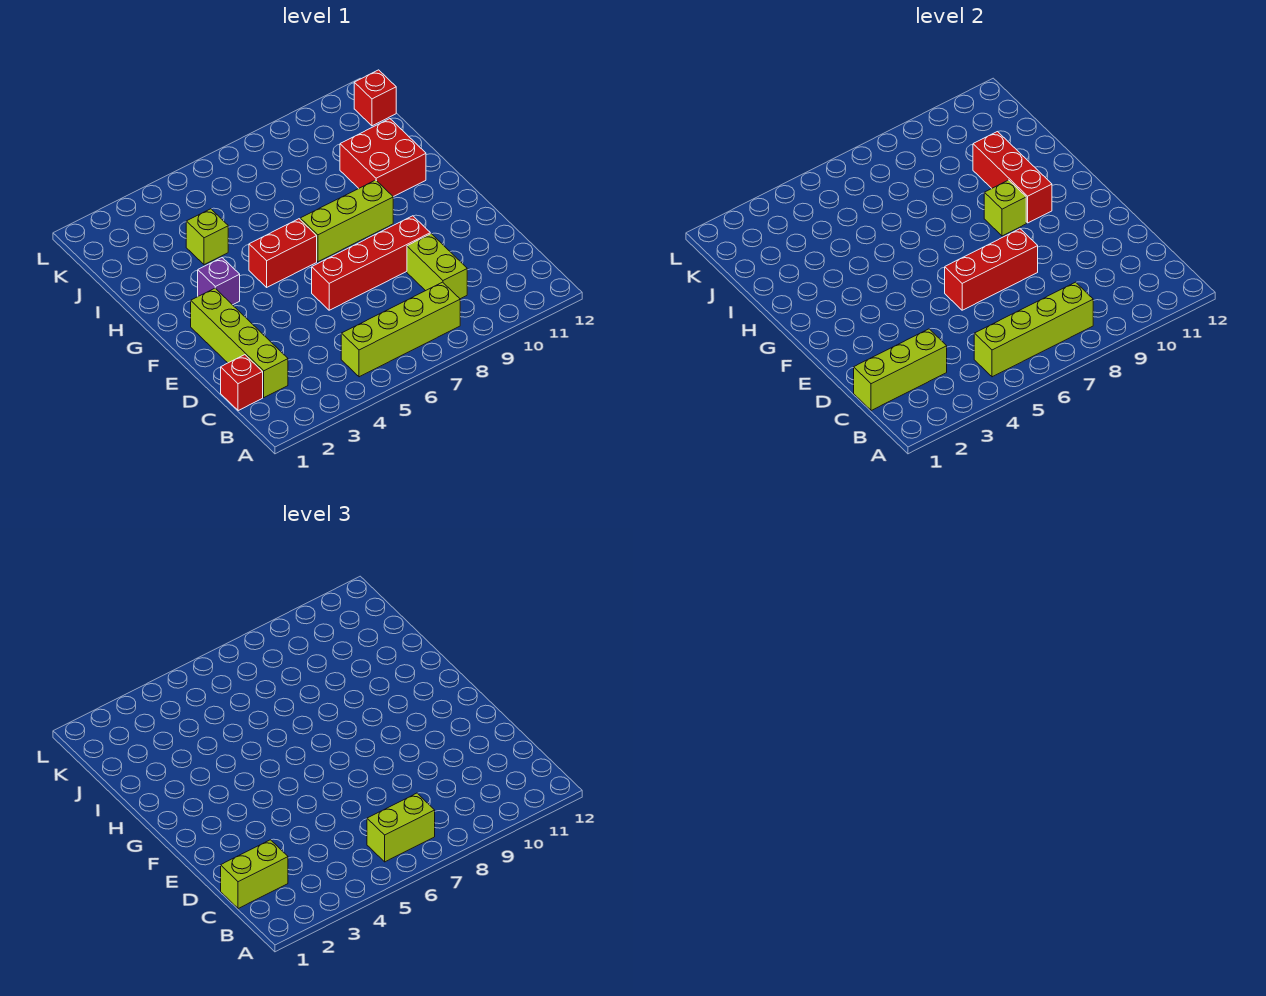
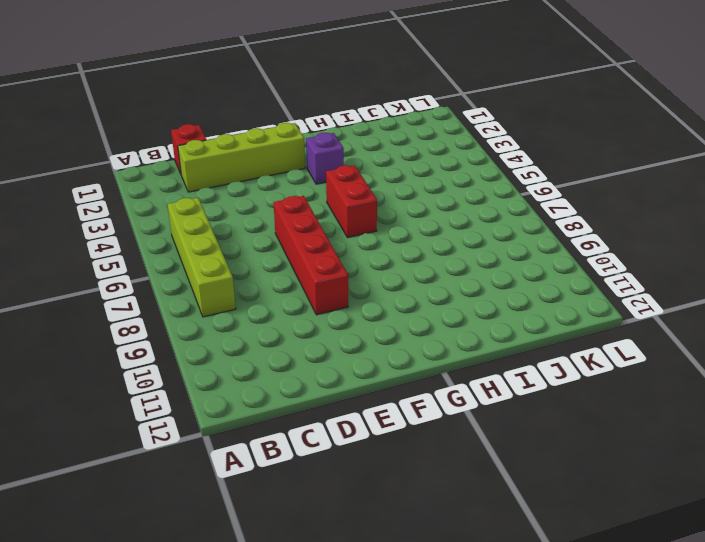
none -> lime brick C9:D9 level 1
none -> lime brick G7:G9 level 1
none -> red brick H10:I11 level 1

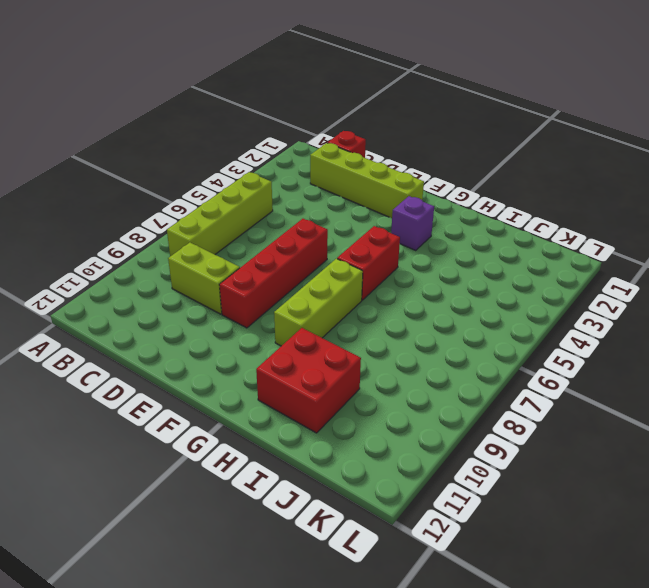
none -> lime brick I4 level 1
none -> red brick K12 level 1
none -> lime brick B5:B8 level 2

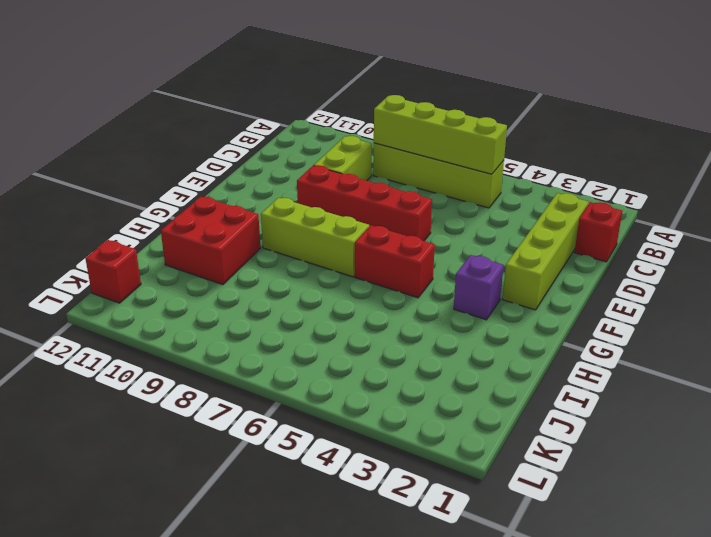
none -> lime brick I4 level 1
none -> lime brick C1:C3 level 2
none -> red brick E6:E8 level 2

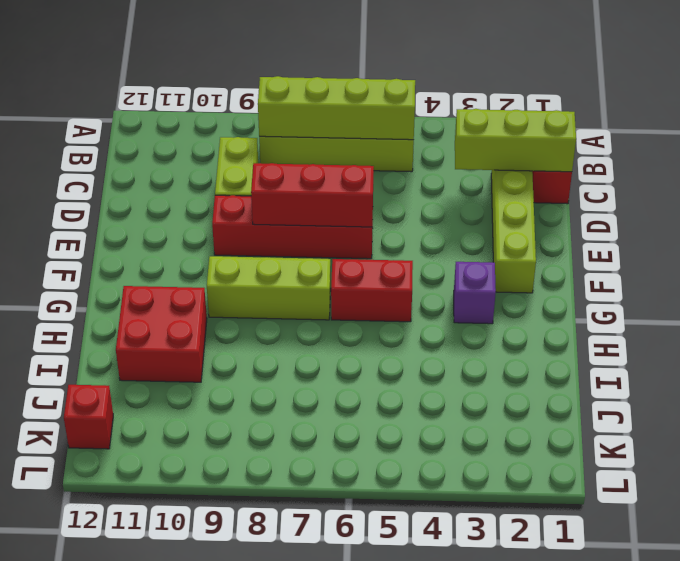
none -> lime brick I4 level 1
none -> lime brick G9 level 2
none -> red brick G10:I10 level 2

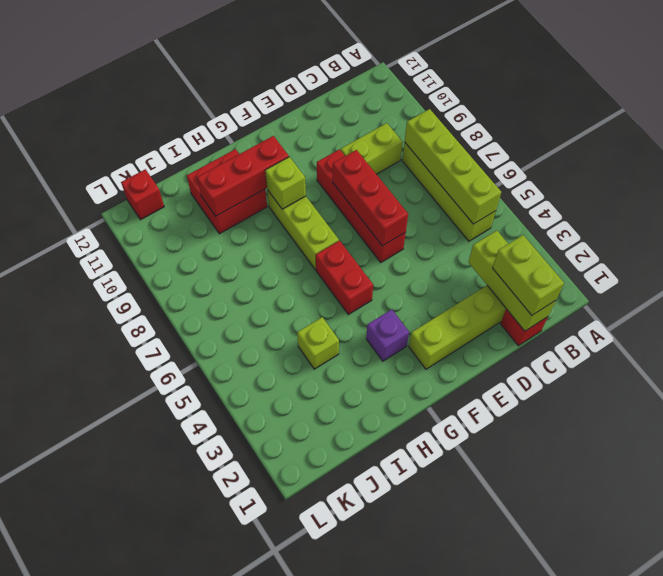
none -> lime brick B6:B7 level 3

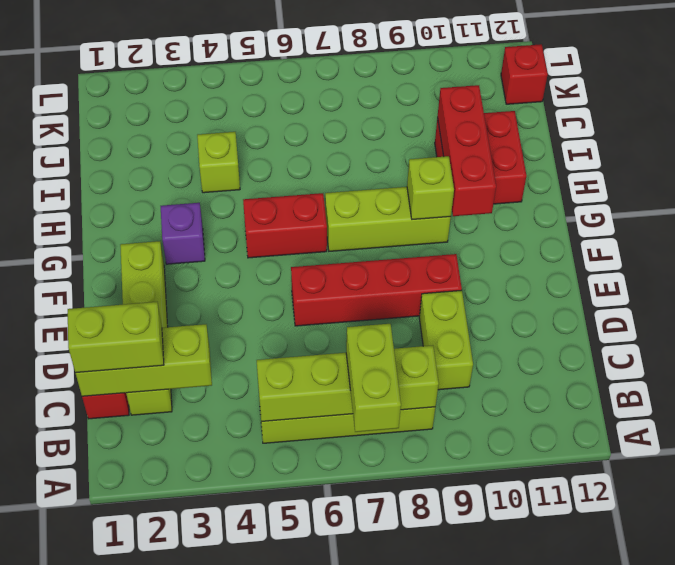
lime brick A7:B7 level 3 -> lime brick B6:B7 level 3
none -> red brick E6:E8 level 2

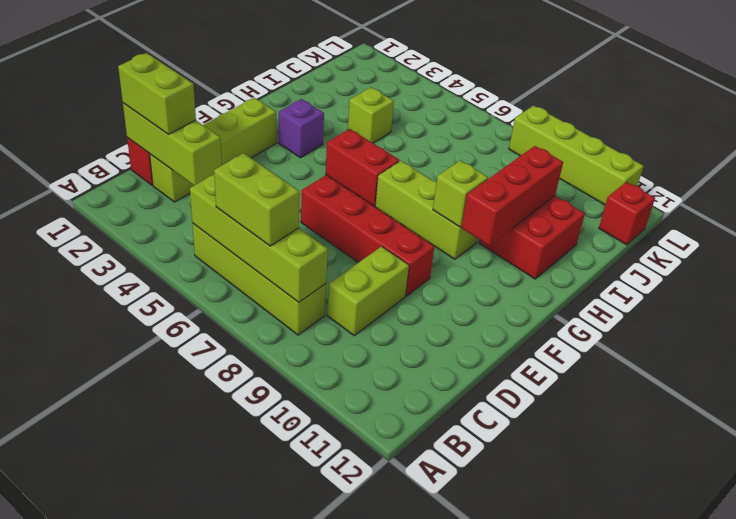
lime brick L8:L11 level 1 -> none
none -> red brick E6:E8 level 2

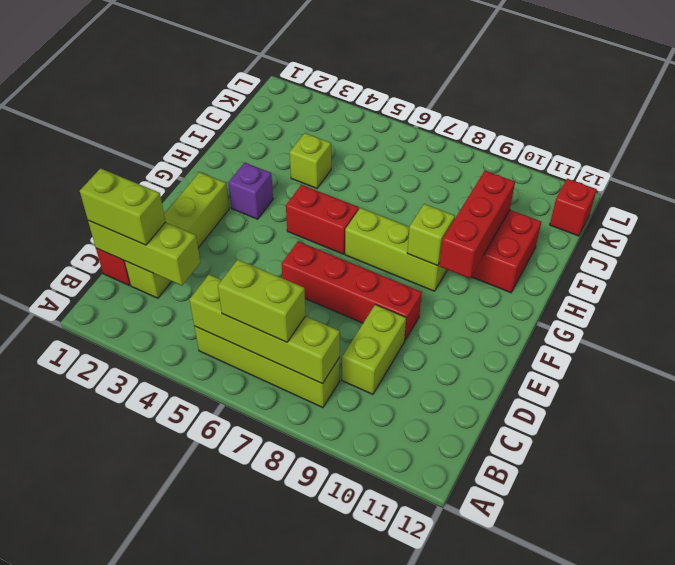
none -> red brick E6:E8 level 2

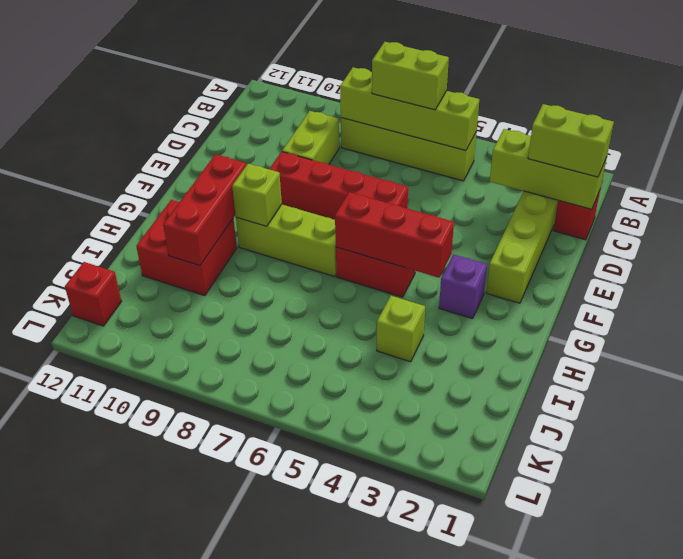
red brick G4:G6 level 2 -> red brick E6:E8 level 2

